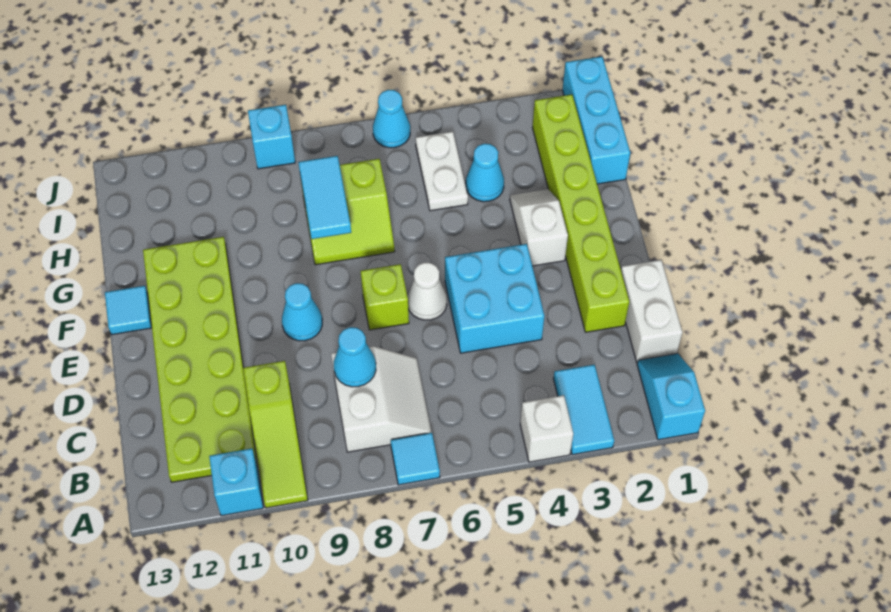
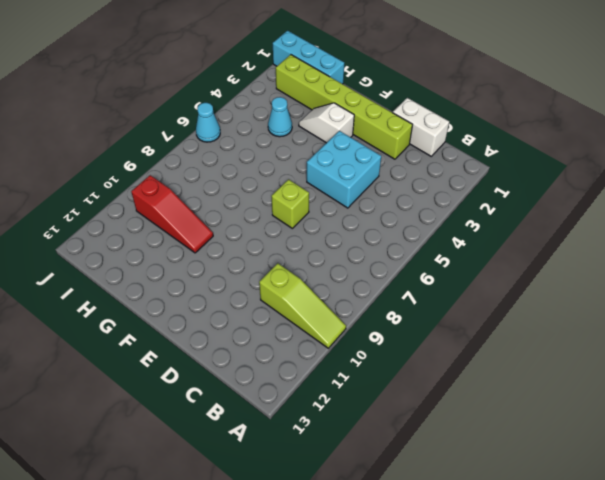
red slope G10:I10 level 1 top I -> none
none -> cyan slope A1:B1 level 1 top A
none -> cyan tile A3:B3 level 1
none -> white brick A4 level 1

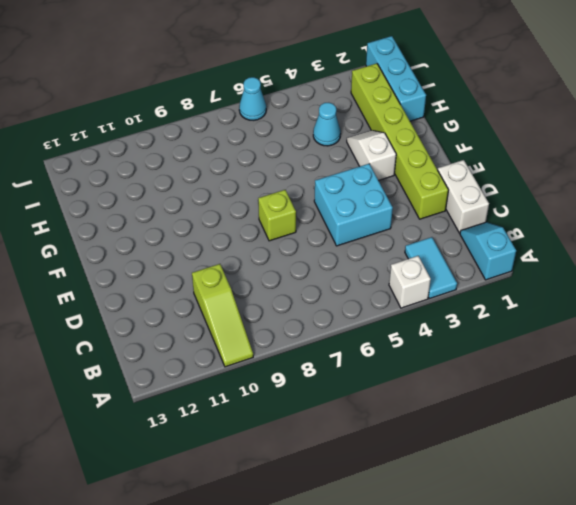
none -> cyan tile A7 level 1
none -> cyan brick A11 level 1
none -> white slope B7:C8 level 1 top 8

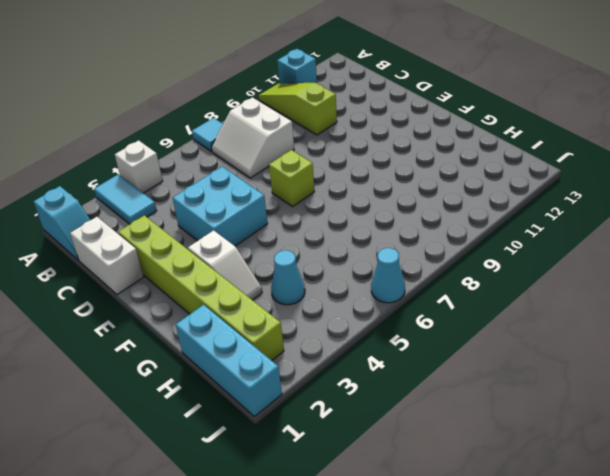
none -> lime plate B11:G12 level 1
none -> white cone E6 level 1
none -> cyan cone E9 level 1

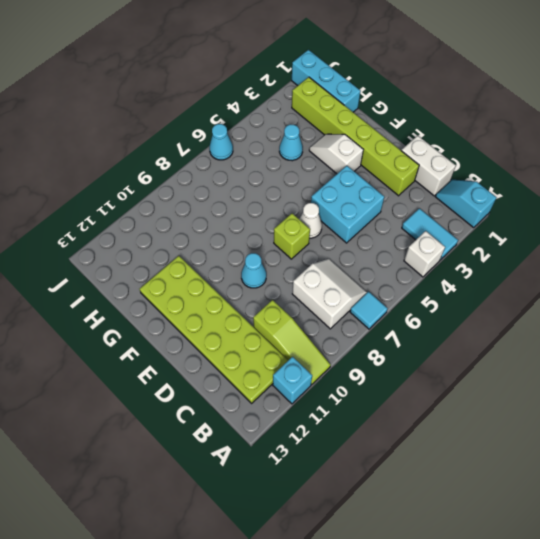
none -> cyan tile F13 level 1
none -> lime slope G7:H8 level 1 top H
none -> white plate H5:I5 level 1

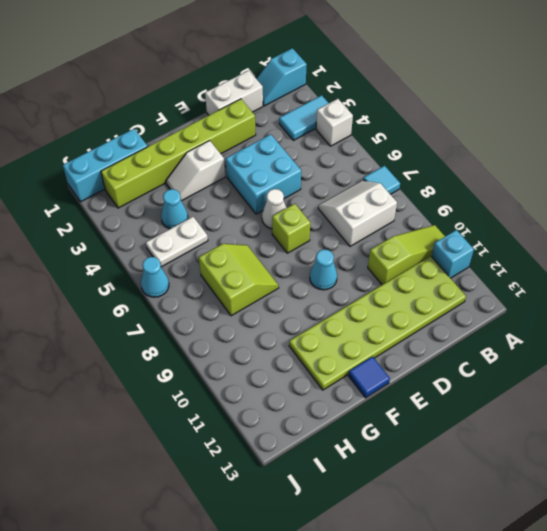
blue tile F13 level 1 -> cyan tile F13 level 1
none -> cyan brick J9 level 1
none -> cyan cone C8 level 2
none -> cyan tile G8:H8 level 2

